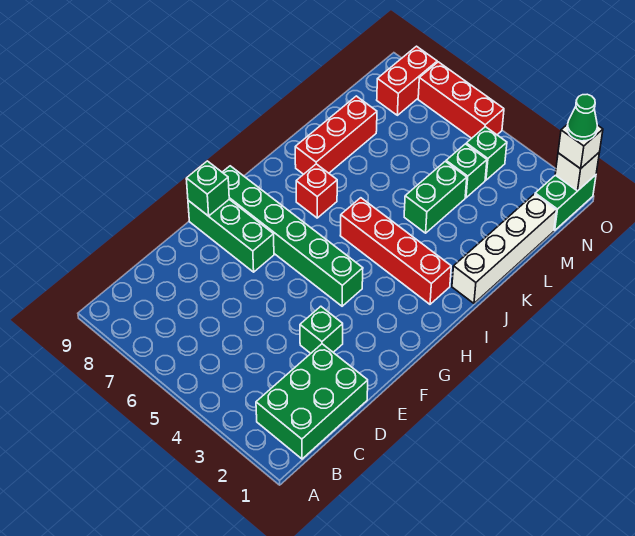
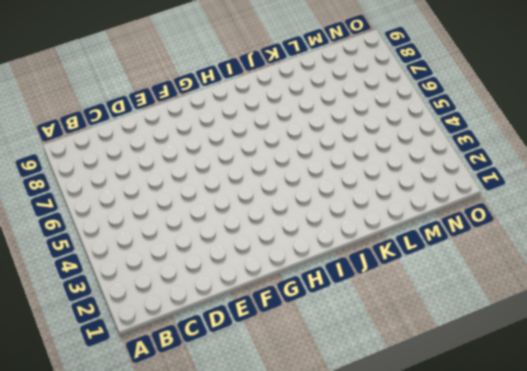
none -> green brick B1:D2 level 1
none -> green brick E3 level 1
none -> green brick F7:F9 level 1

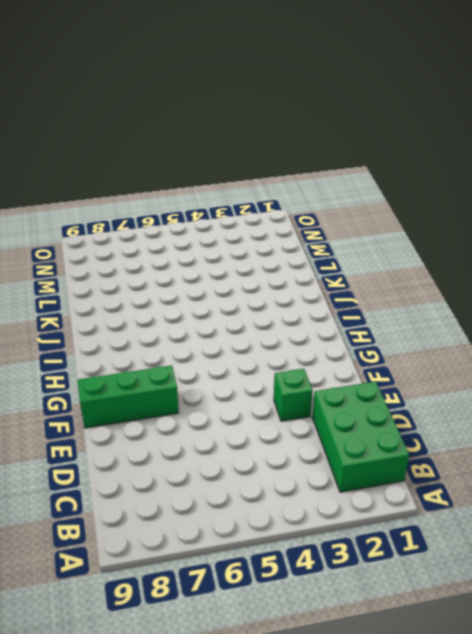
none -> green brick G4:G9 level 1
none -> red brick I2:I5 level 1
none -> red brick I7 level 1

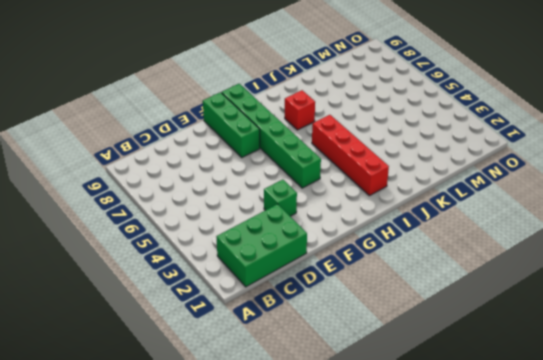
none -> white brick J1:M1 level 1
none -> red brick J8:L8 level 1
none -> green brick K4:L4 level 1

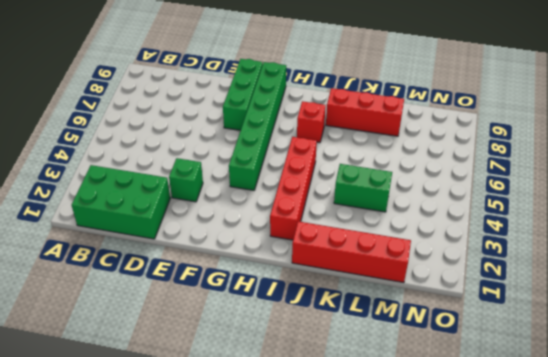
red brick J1:M1 level 1 -> white brick J1:M1 level 1
none -> green brick M4 level 1
none -> green brick N1:O1 level 1
none -> green brick N4 level 1

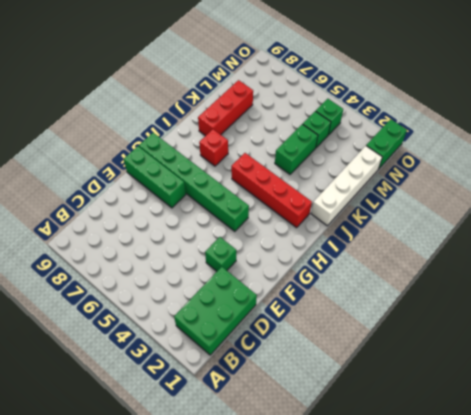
none -> red brick N8:O8 level 1
none -> red brick O5:O7 level 1
none -> green brick F9 level 2

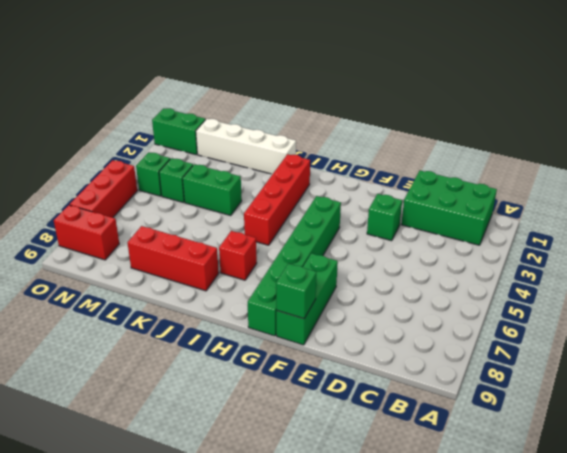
none -> white brick O1 level 2
none -> white brick O1 level 3
none -> green cone O1 level 4

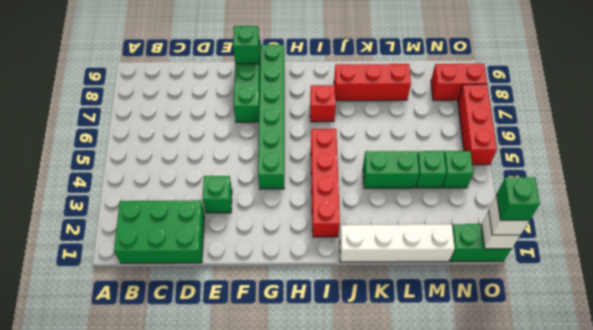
green brick O1 level 4 -> green cone O1 level 4

